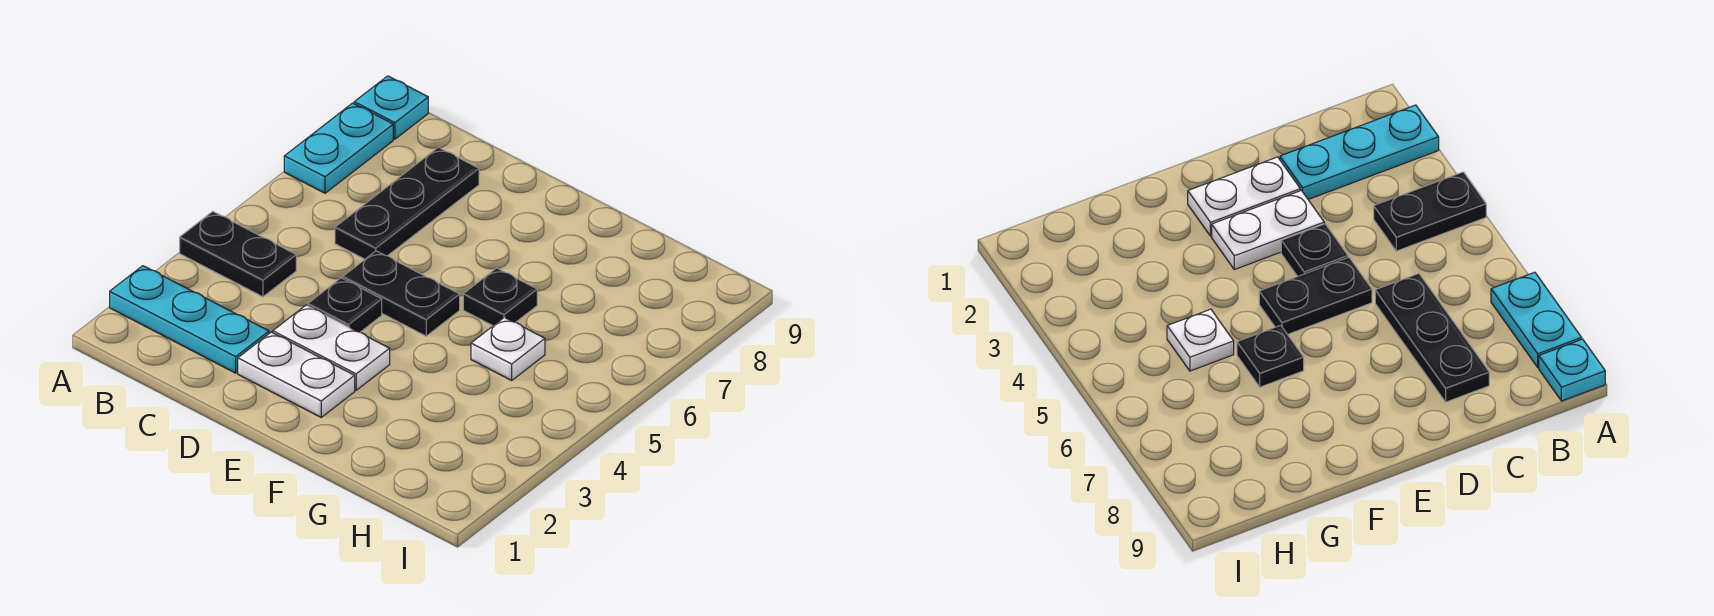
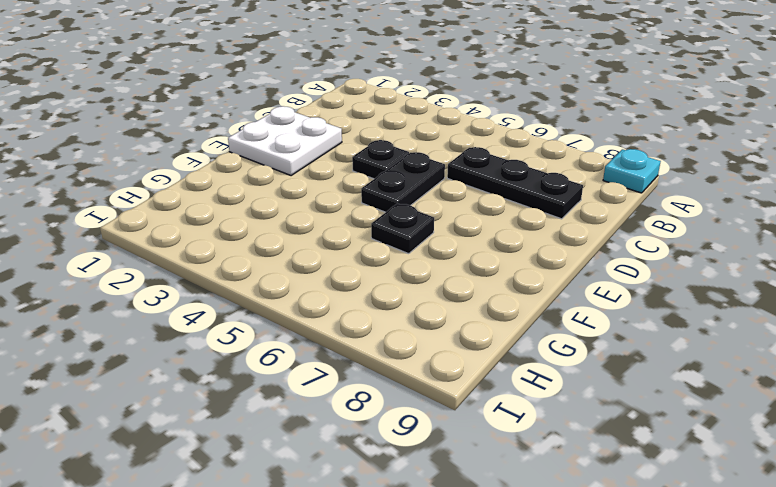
white plate D1:E2 level 1 -> white plate D2:E2 level 1
none -> cyan plate A2:C2 level 1
none -> black plate A4:B4 level 1

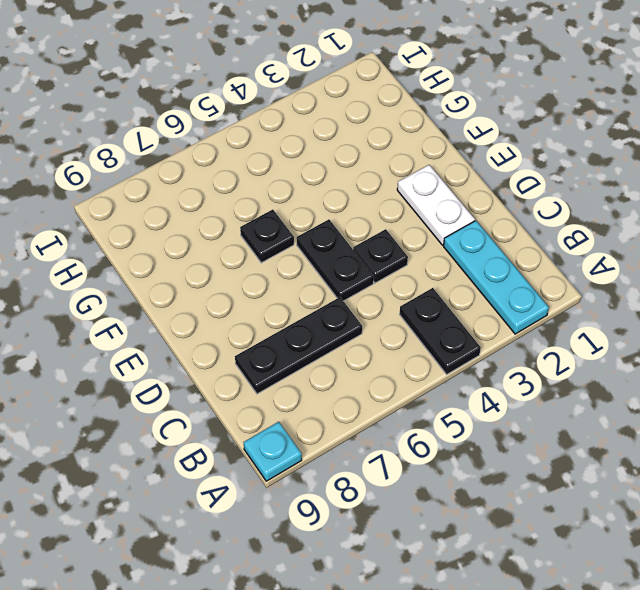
none -> cyan plate A7:A8 level 1
none -> white plate D3:E3 level 1

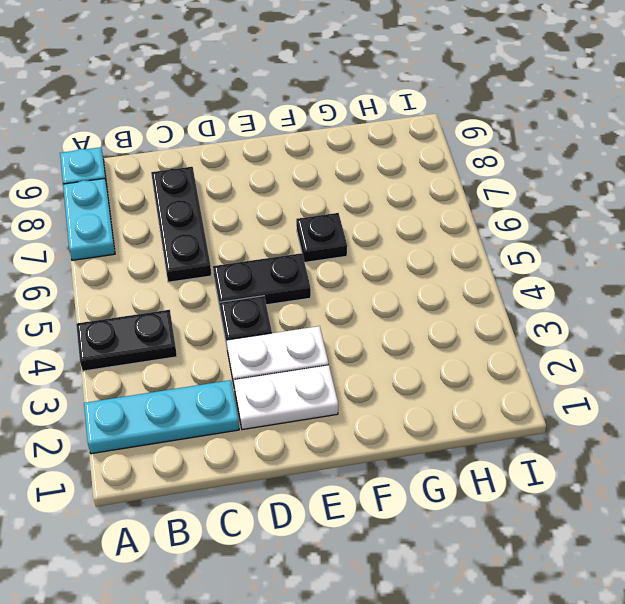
none -> white plate G5 level 1

